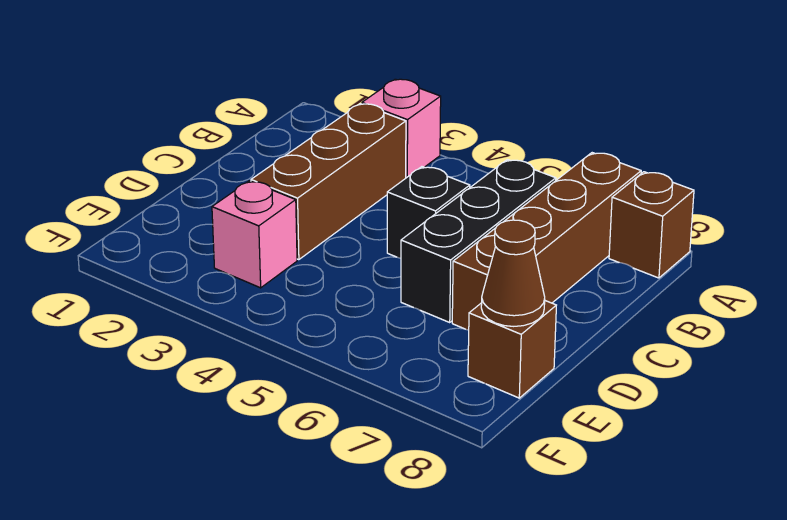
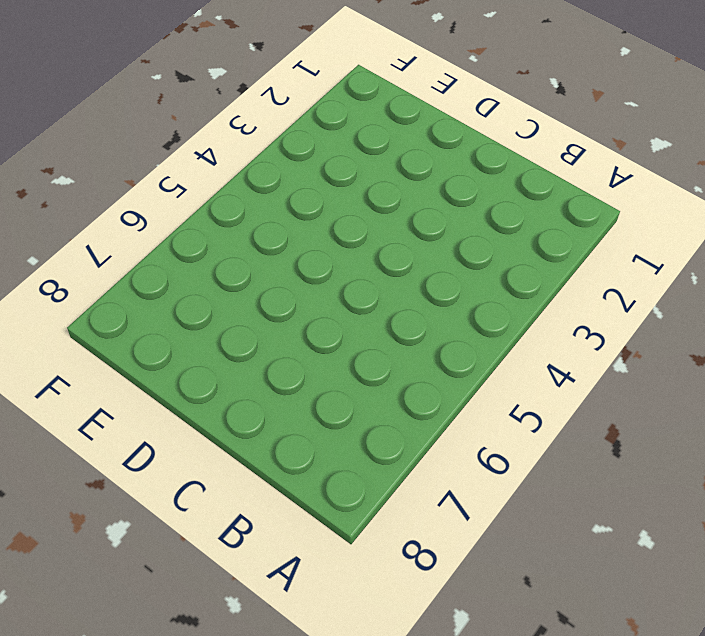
none -> pink brick A3 level 1
none -> brown brick A7:D7 level 1

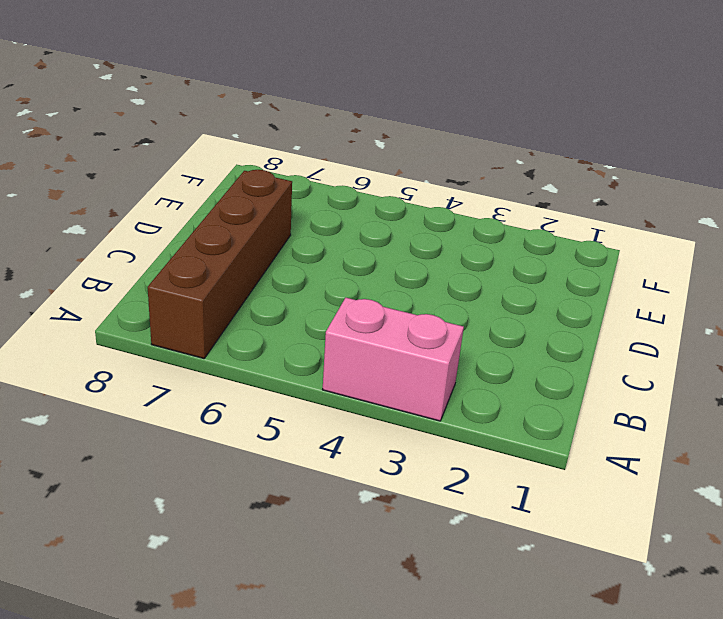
pink brick A3:A4 level 1 -> pink brick A3 level 1
none -> brown brick A8 level 1
none -> brown brick B3:D3 level 1

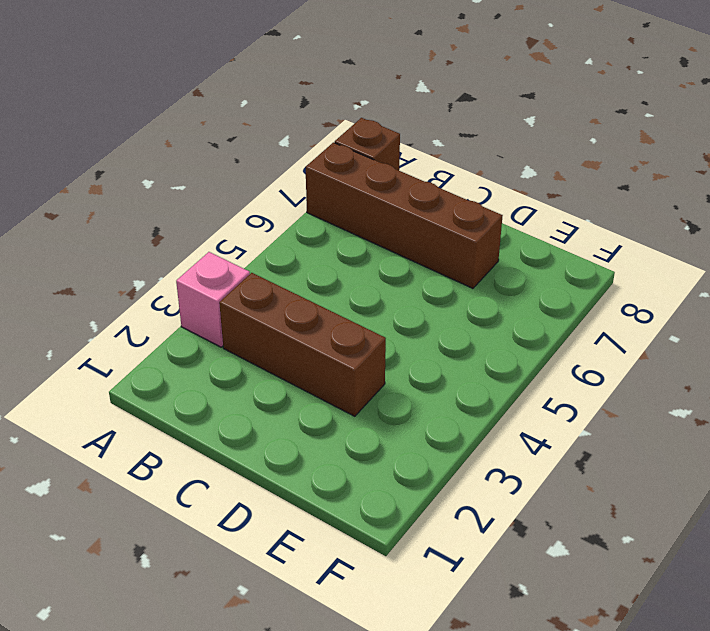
none -> black brick B6:D6 level 1
none -> black brick C5 level 1

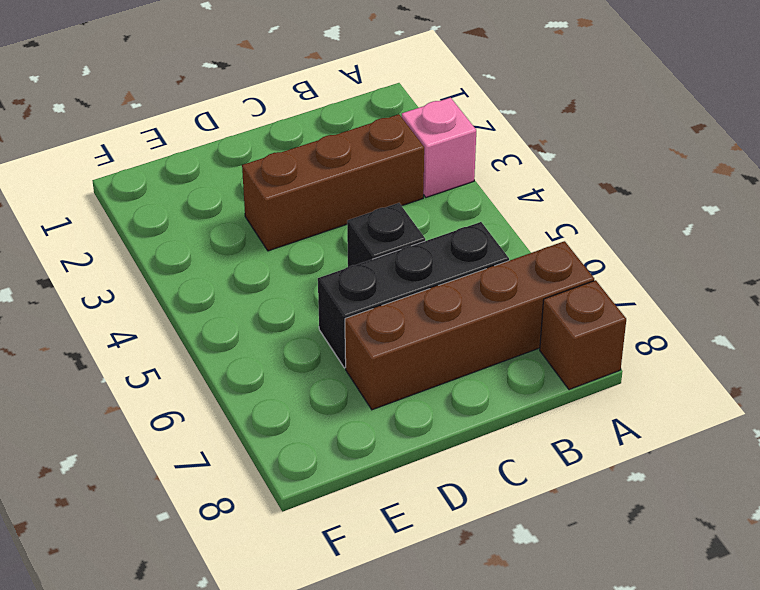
none -> pink brick E3 level 1
none -> brown brick E8 level 1

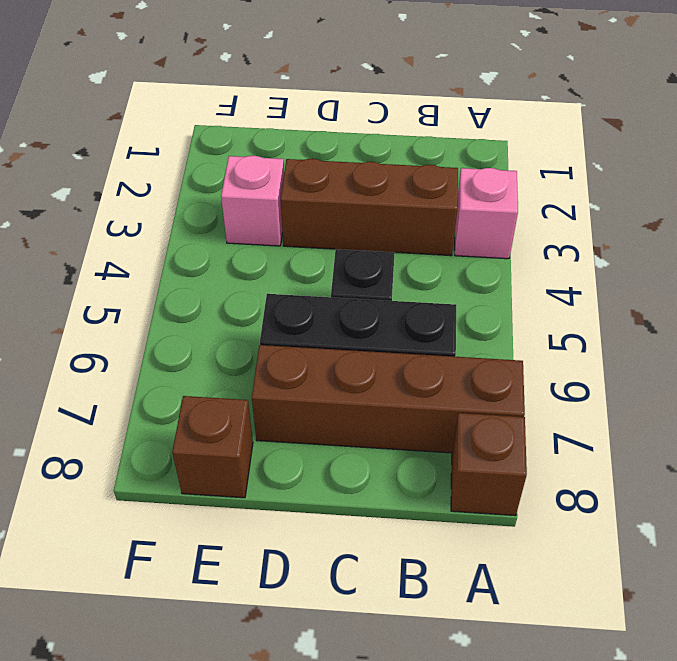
none -> brown cone E8 level 2

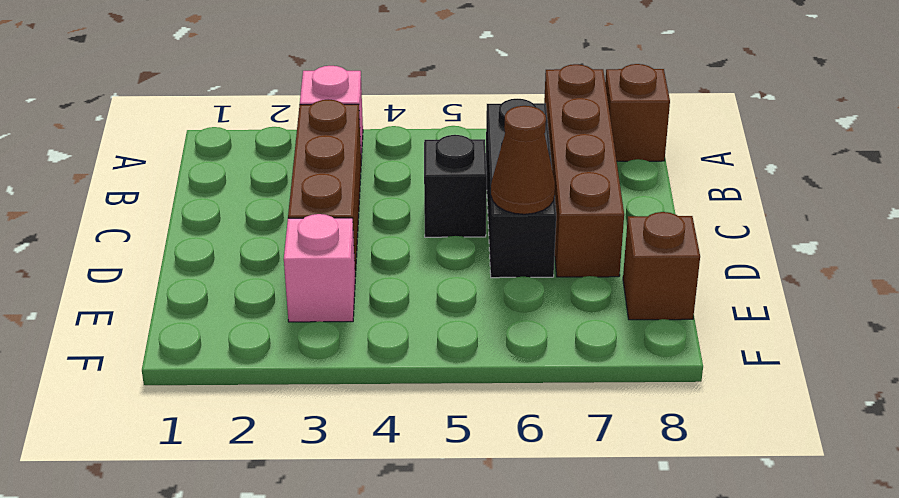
brown cone D6 level 2 -> brown cone E8 level 2

